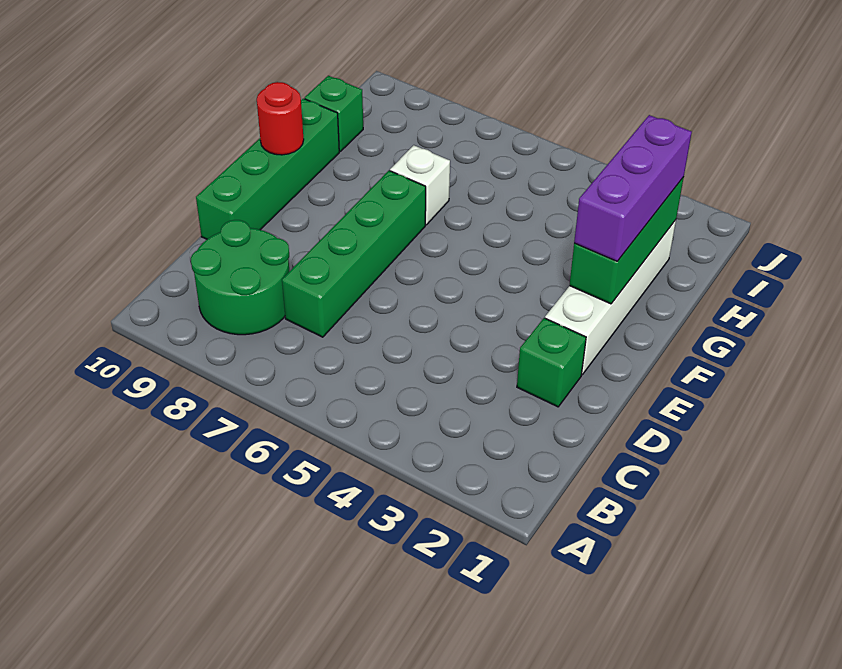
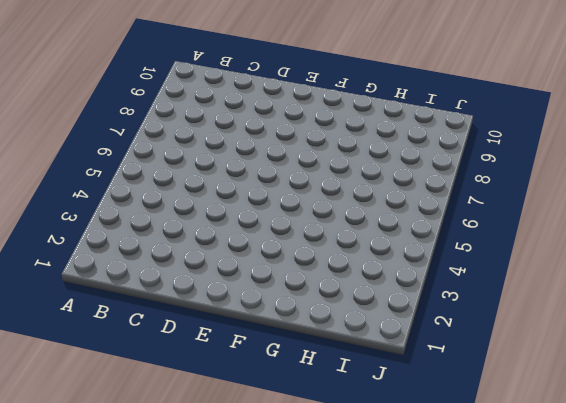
none -> green round brick B8:C9 level 1
none -> green brick C7:F7 level 1

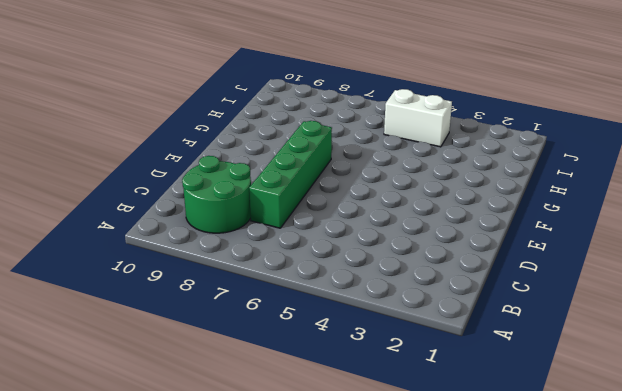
white brick I4:I5 level 1 -> none
none -> green brick D2 level 1
none -> green brick D10:G10 level 1

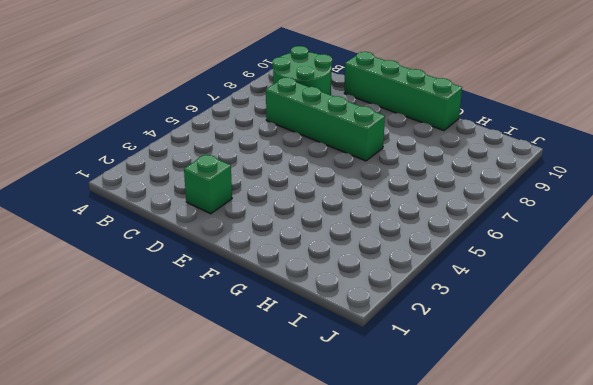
none -> white brick E2:H2 level 1
none -> white brick G7 level 1

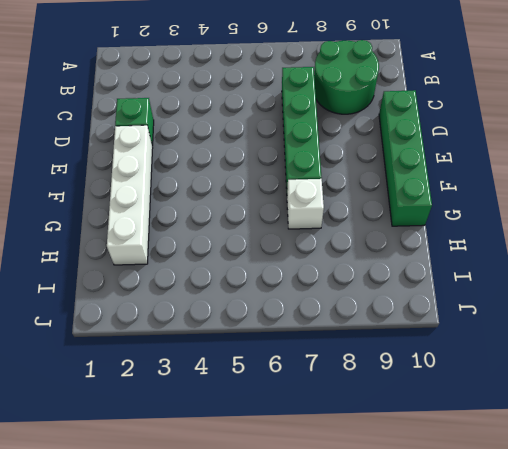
none -> green brick H10 level 1
none -> green brick F2:H2 level 2

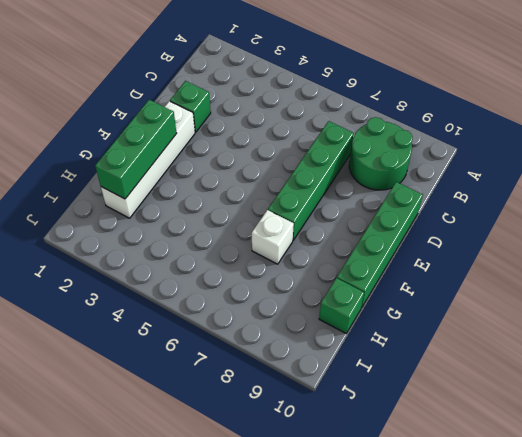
none -> red round brick F10 level 2
none -> purple brick F2:H2 level 3

